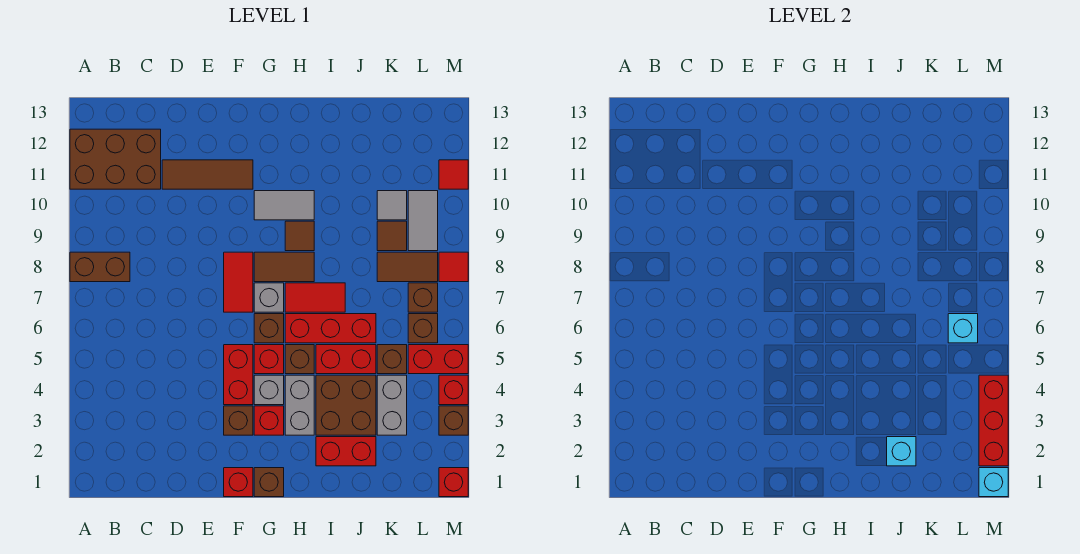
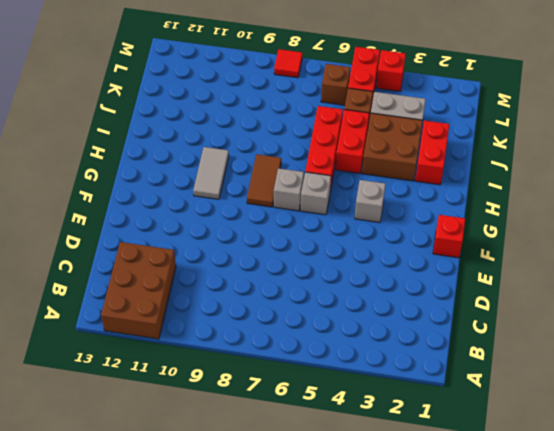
grey brick G6 level 1 -> brown brick G6 level 1
none -> brown brick A8:B8 level 1
none -> brown tile D11:F11 level 1
none -> brown brick F3 level 1
none -> red brick F4:F5 level 1

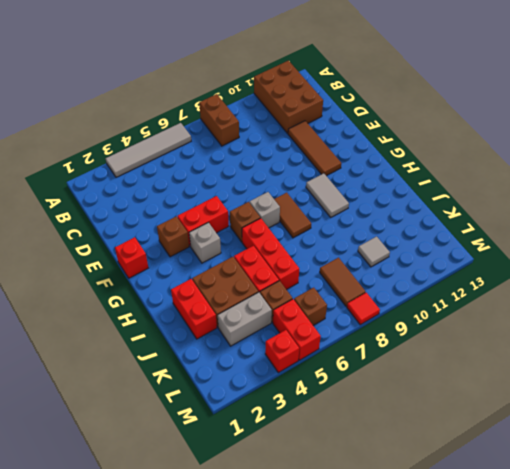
grey tile A3:A6 level 1 -> none
none -> red tile F7:F8 level 1
none -> brown brick G1 level 1
none -> red brick G3 level 1
none -> red brick G5 level 1

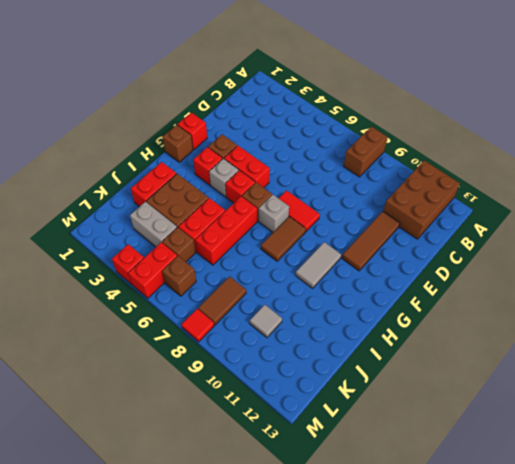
none -> grey brick H3:H4 level 1
none -> brown brick H5 level 1
none -> red tile H7:I7 level 1
none -> brown tile H9 level 1

